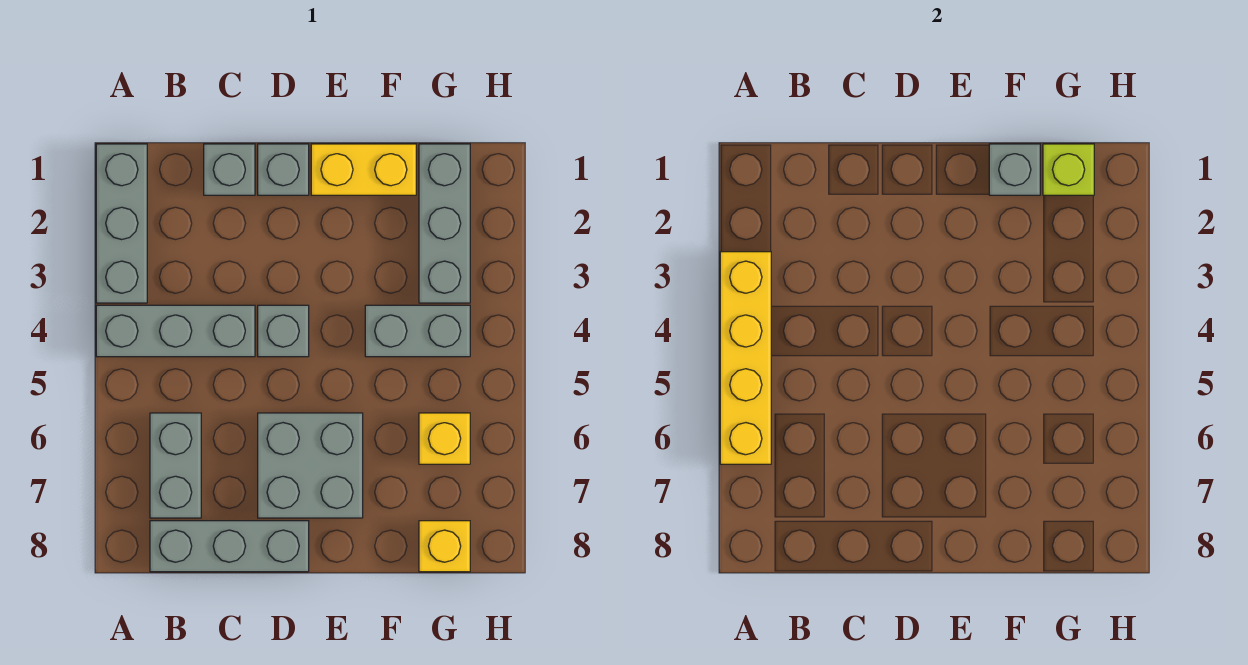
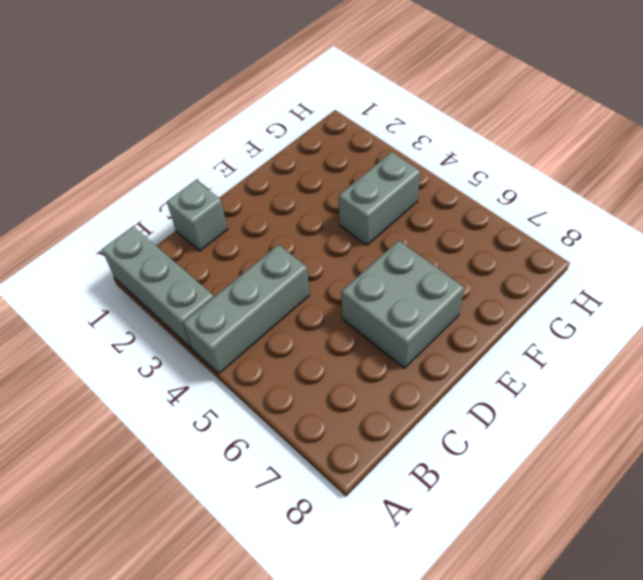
none -> grey brick B6:B7 level 1
none -> grey brick B8:D8 level 1
none -> grey brick D1 level 1

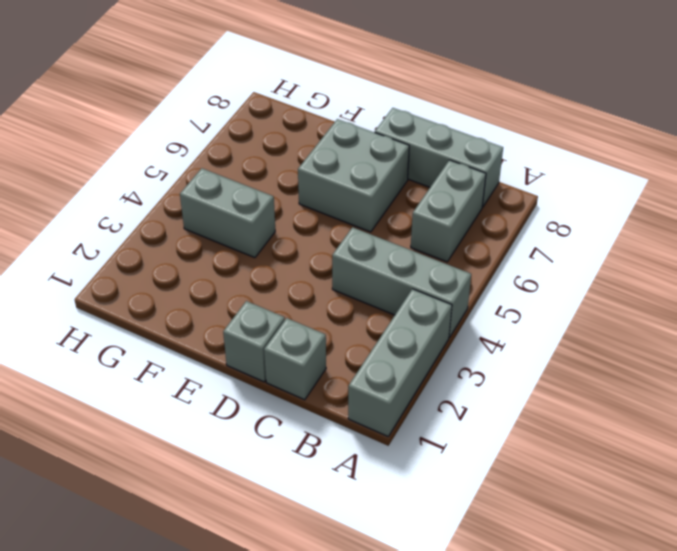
none -> grey brick D4 level 1
none -> yellow brick E1:F1 level 1
none -> grey brick G1:G3 level 1

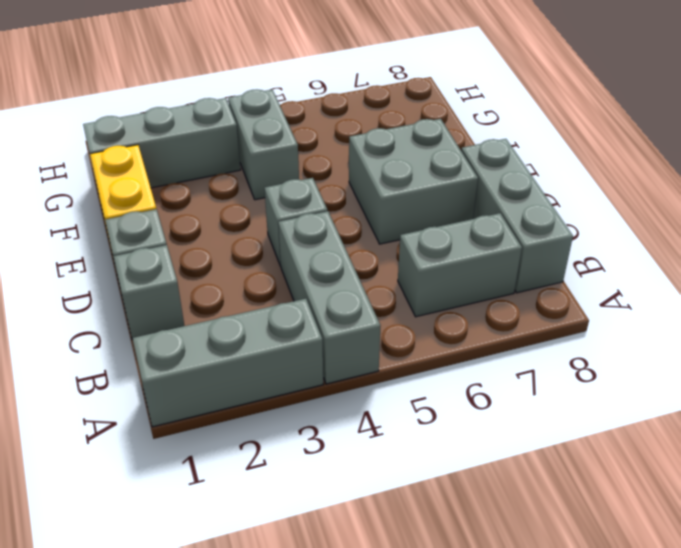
none -> yellow brick G6 level 1
none -> yellow brick G8 level 1
none -> yellow brick A3:A6 level 2

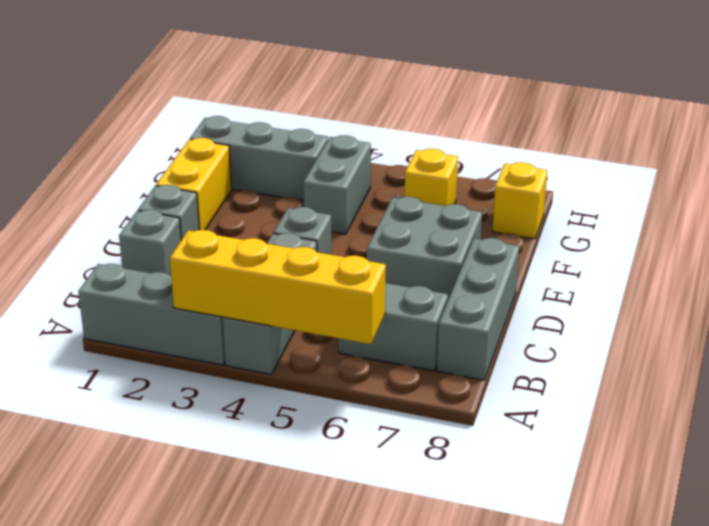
none -> grey brick F1 level 2
none -> lime brick G1 level 2

